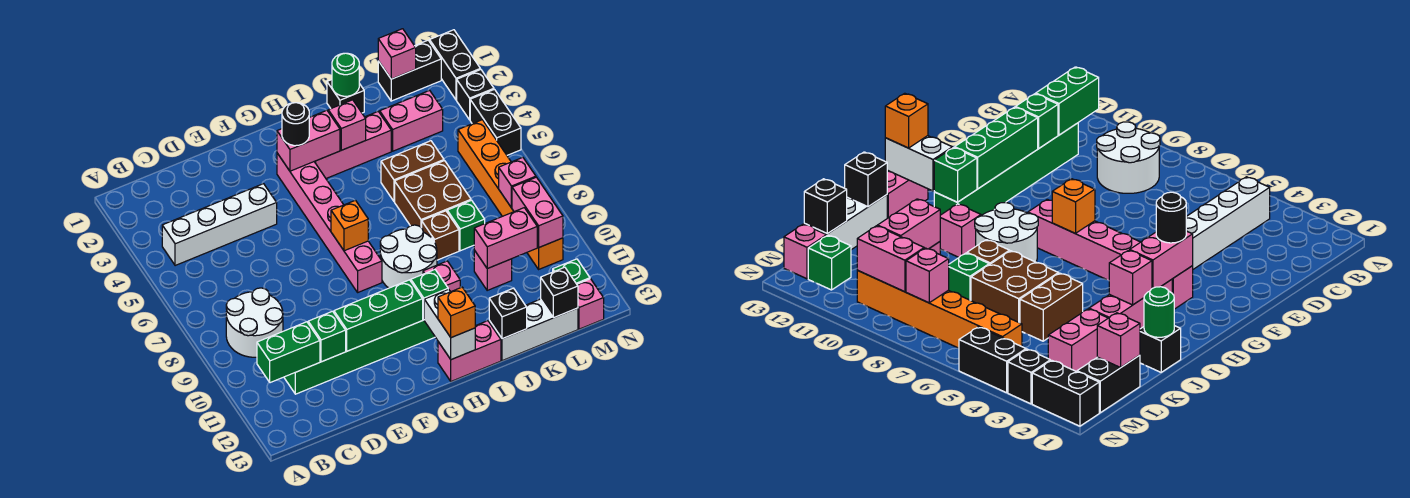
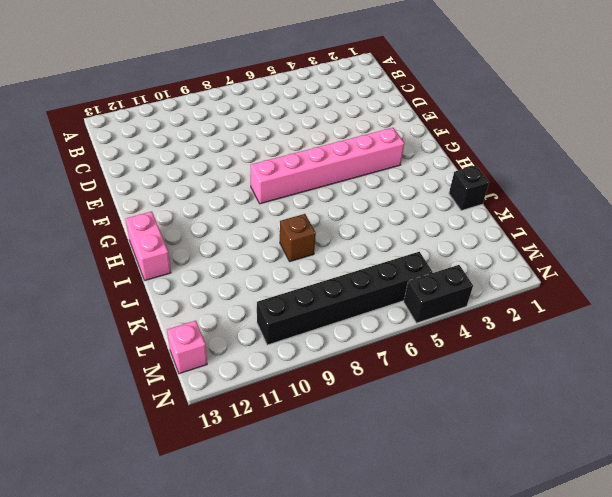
black brick M5:M10 level 1 -> orange brick M5:M10 level 1
none -> white brick B4:E4 level 1
none -> white round brick B8:C9 level 1
none -> green brick C11:H11 level 1
none -> pink brick H3:J3 level 1

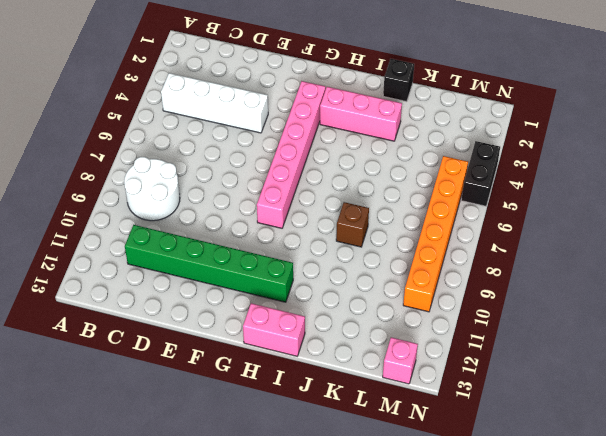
none -> white round brick H8:I9 level 1
none -> pink brick I10 level 1
none -> brown brick J5:K5 level 1
none -> brown brick J6:K7 level 1

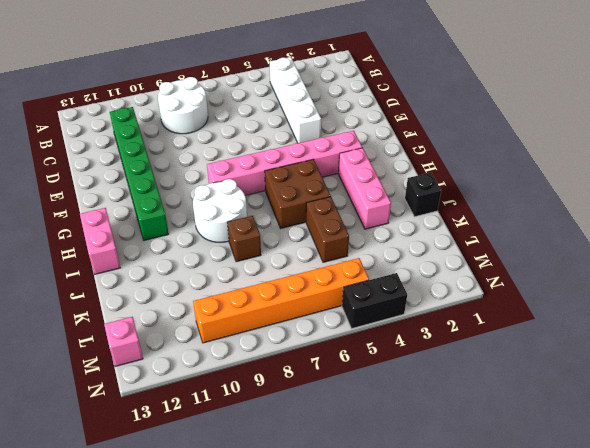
brown brick H5:I6 level 1 -> brown brick J6:K7 level 1
none -> pink brick I10 level 1
none -> white brick J13:L13 level 1
none -> pink brick K3:L3 level 1
none -> green brick K8 level 1

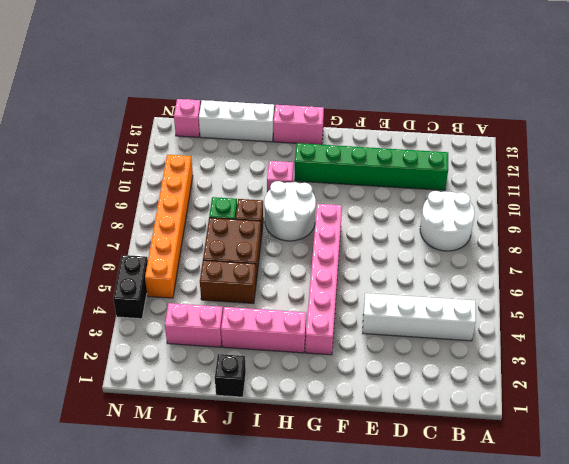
none -> pink brick K10 level 1
none -> black brick L1:M1 level 1
none -> green brick M12 level 1
none -> black brick N1:N2 level 1

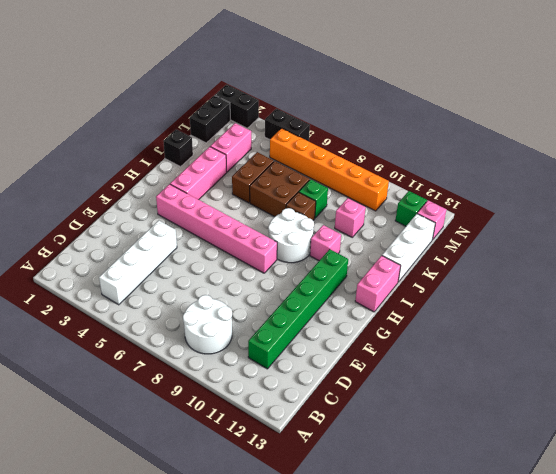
none -> black brick N3 level 1
none -> green brick B11:C11 level 2
none -> green brick D11 level 2
none -> green brick E11:G11 level 2

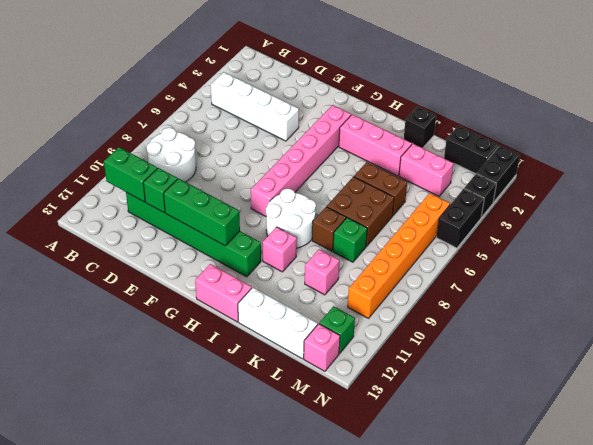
none -> pink brick G3:H3 level 2
none -> orange brick G7 level 2
none -> green brick H11 level 2
none -> white brick H12:H13 level 2

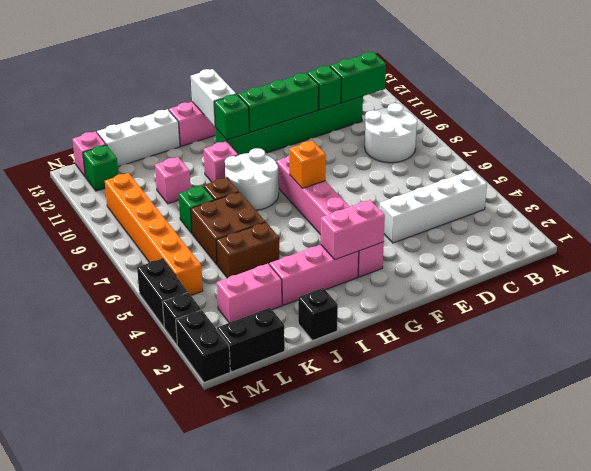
none -> pink brick I3 level 2
none -> green round brick J1 level 2
none -> black brick J13 level 2
none -> pink brick K10:L10 level 2

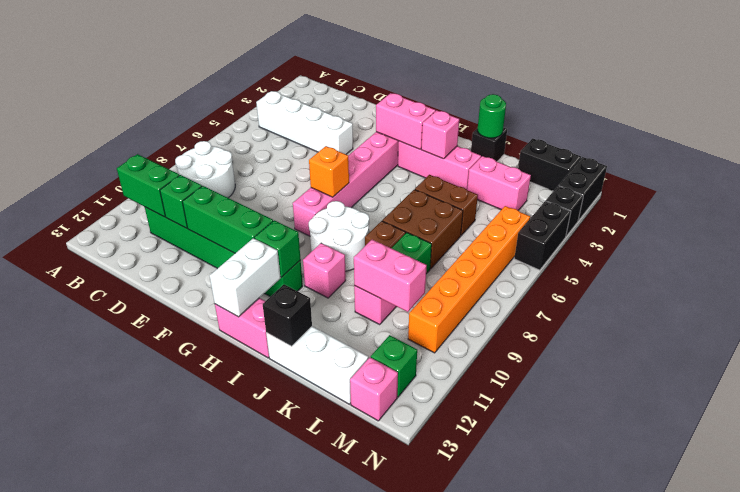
none -> pink brick L1 level 2
none -> black brick L13 level 2
none -> pink brick M8 level 2
none -> pink brick M9:M10 level 2

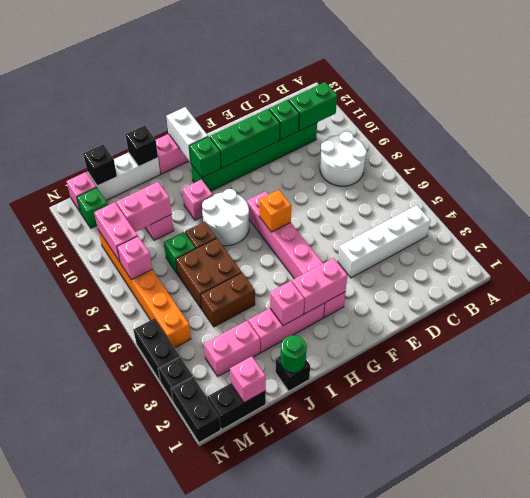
none -> black round brick G3 level 3
none -> orange brick H13 level 3

